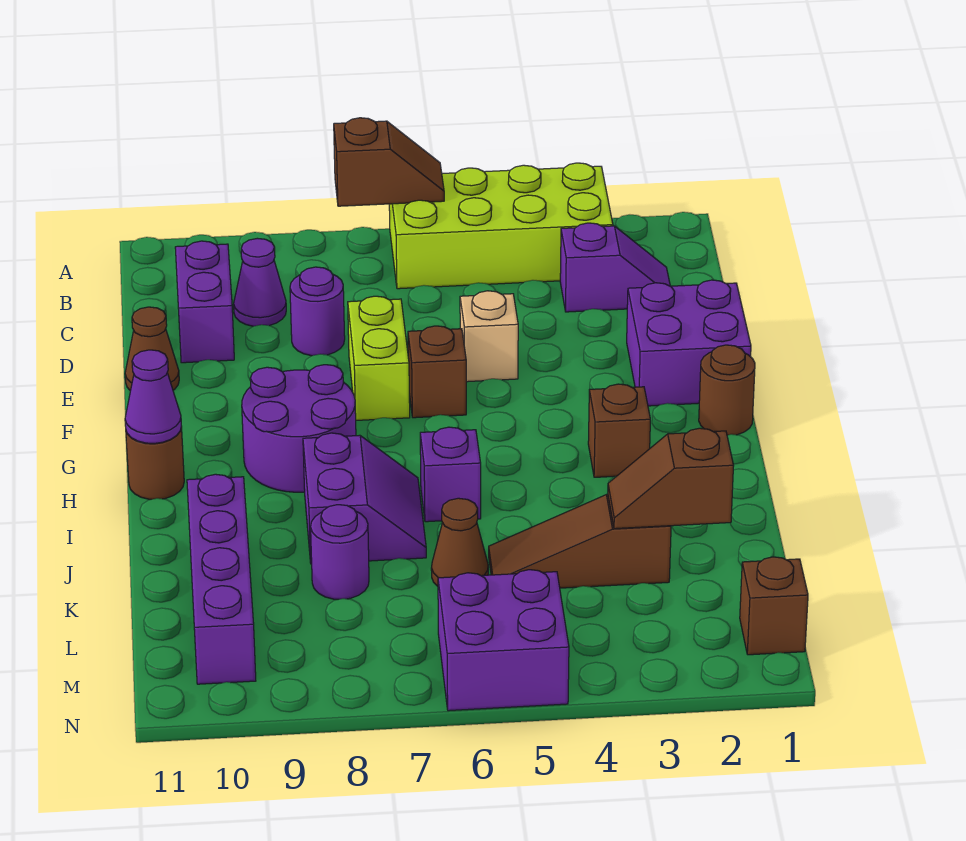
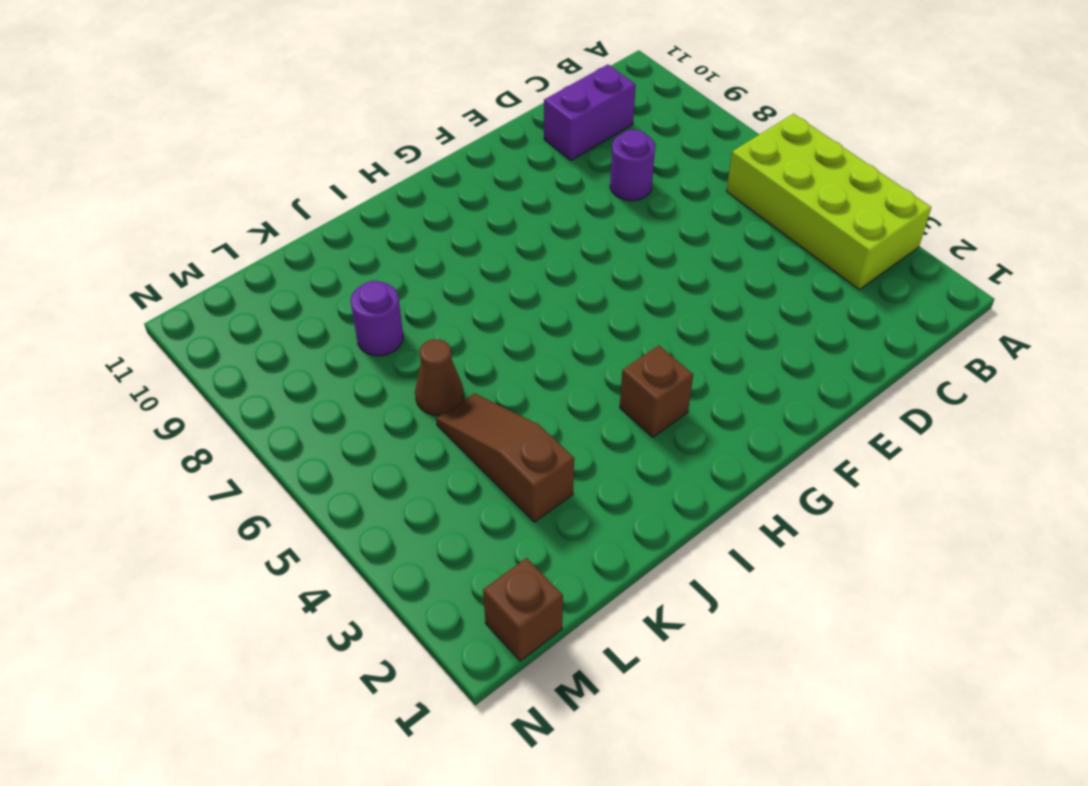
none -> purple slope C2:C3 level 1 top 3
none -> purple cone C9 level 1
none -> purple brick E1:F2 level 1

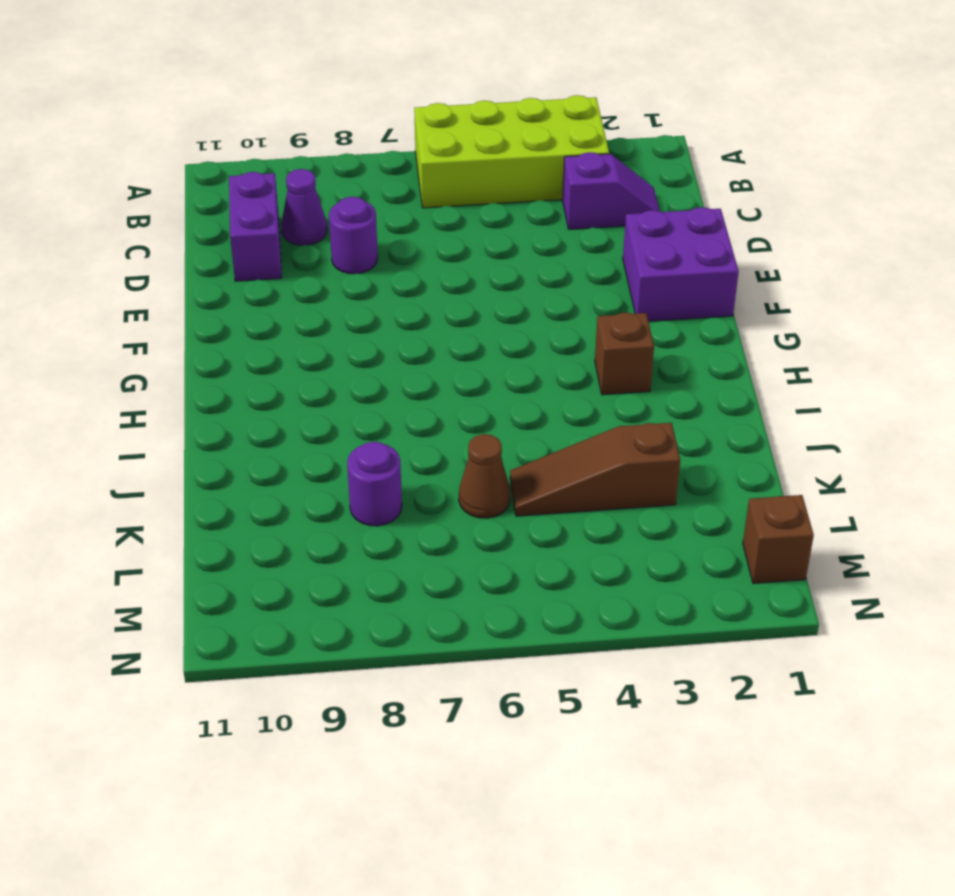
none -> tan brick E5 level 1
none -> lime brick E7:F7 level 1
none -> brown cone E11 level 1

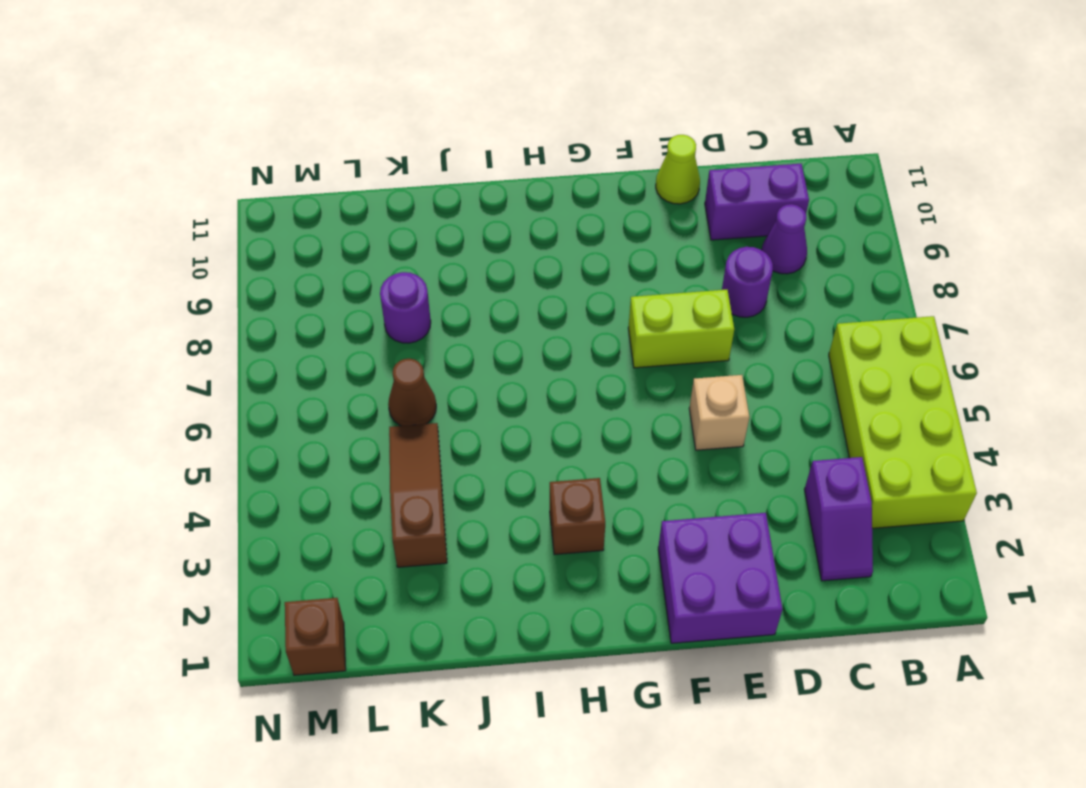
lime cone E11 level 1 -> brown cone E11 level 1
none -> brown brick F6 level 1
none -> brown round brick G1 level 1
none -> purple round brick G8:H9 level 1

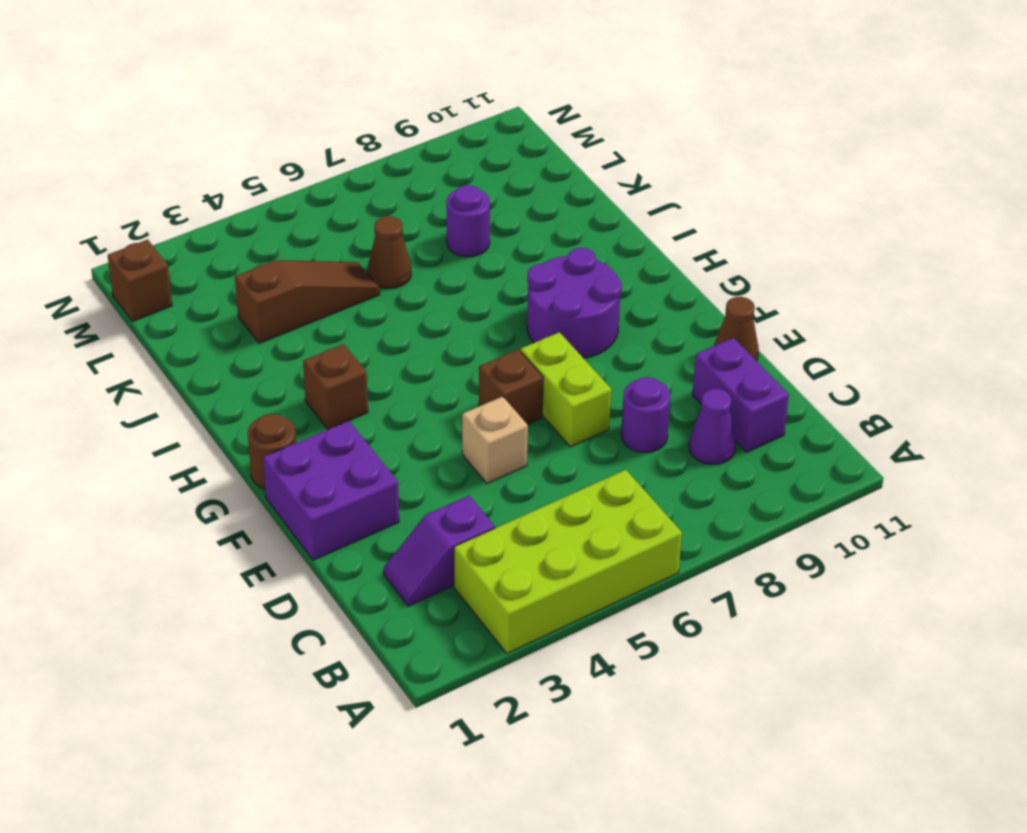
none -> brown round brick H11 level 1
none -> purple brick I6 level 1
none -> purple slope I7:J8 level 1 top 8

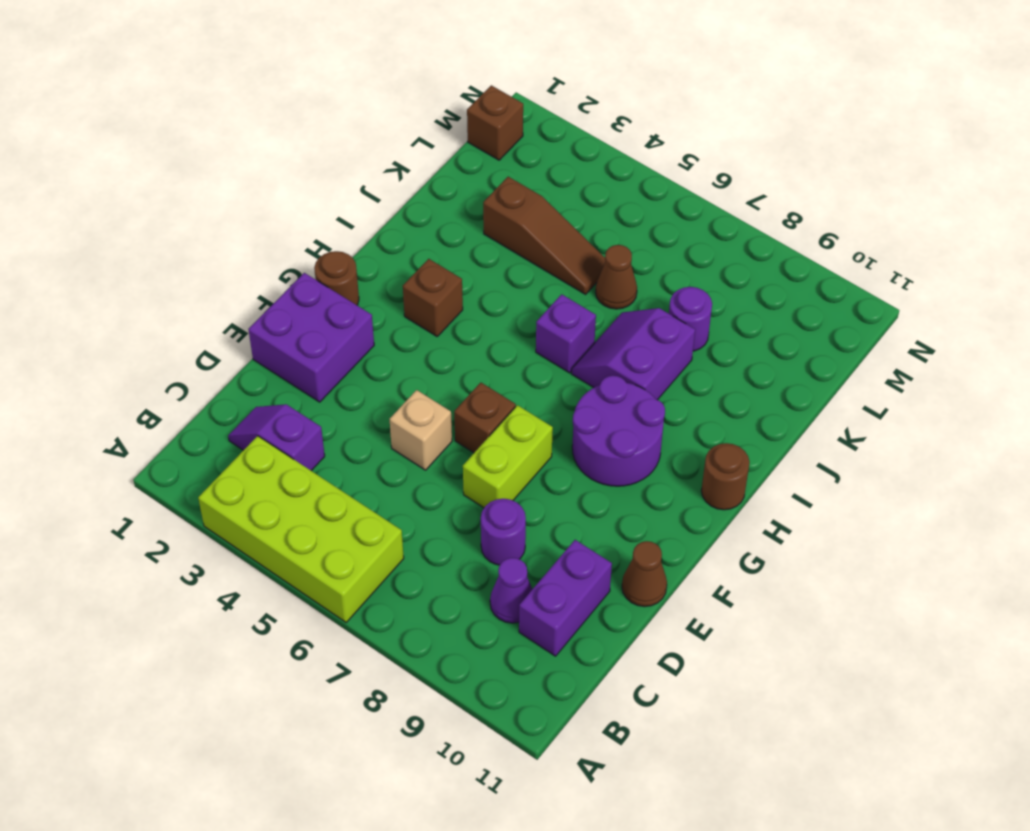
none -> purple brick J10:M10 level 1
none -> purple brick M5:N6 level 1
none -> brown slope A6:A7 level 2 top 7

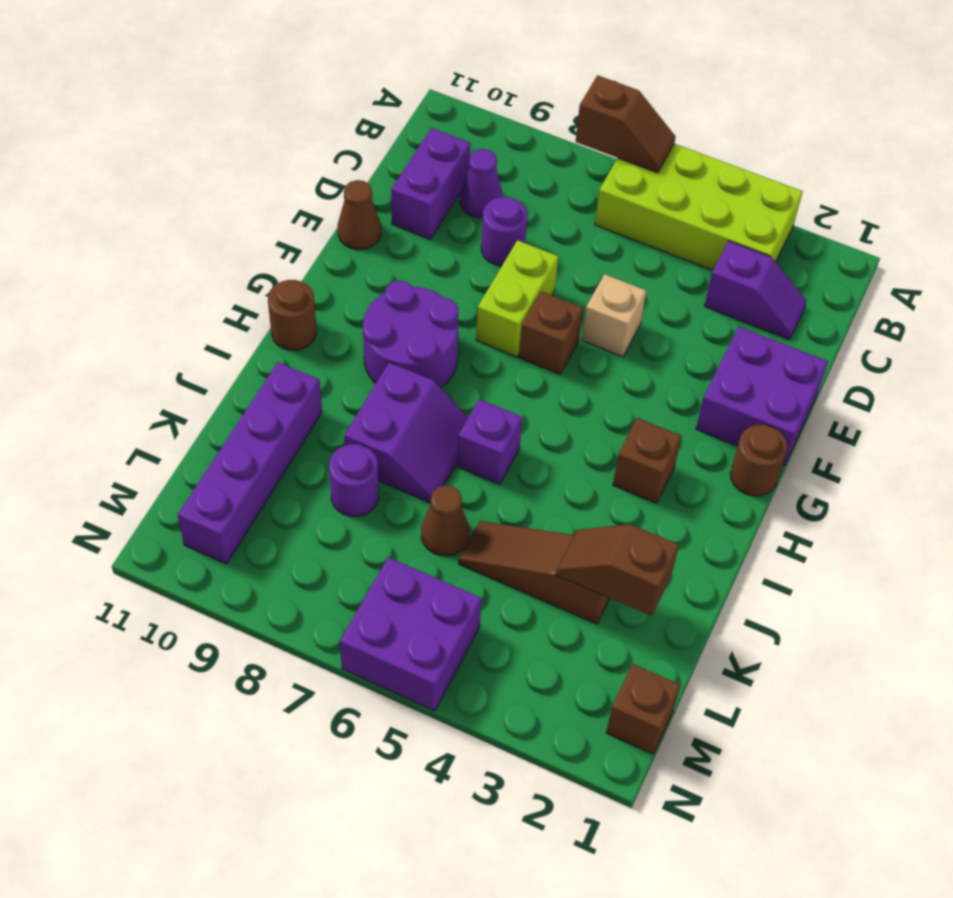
none -> purple cone H11 level 2

